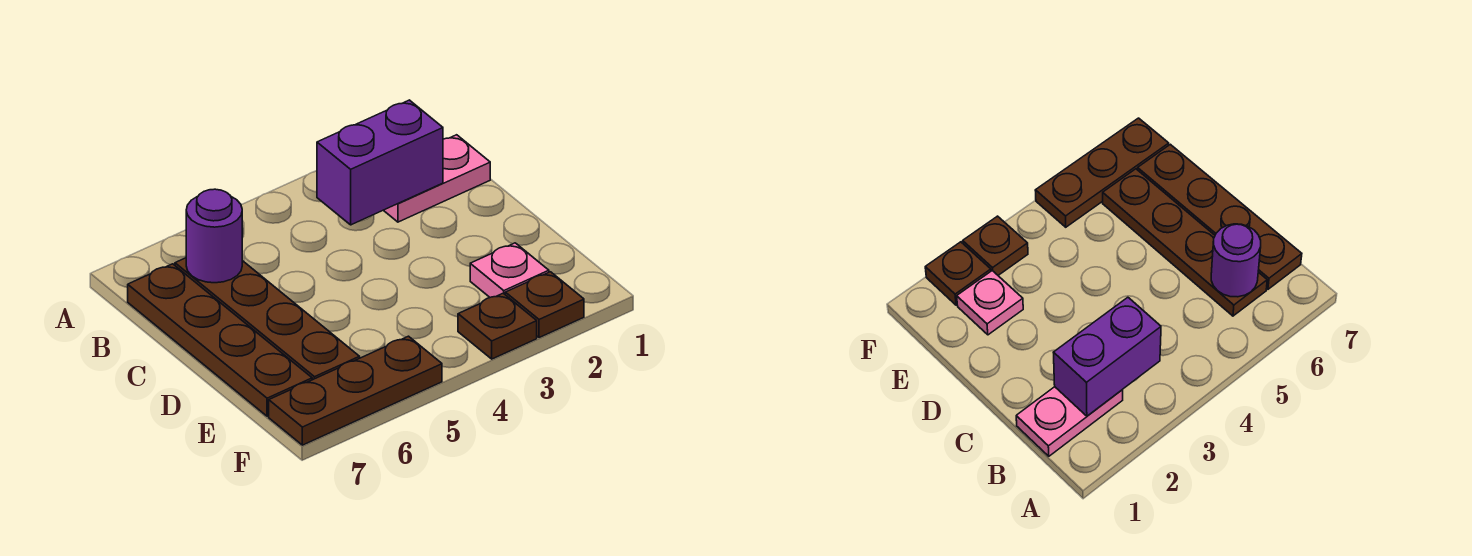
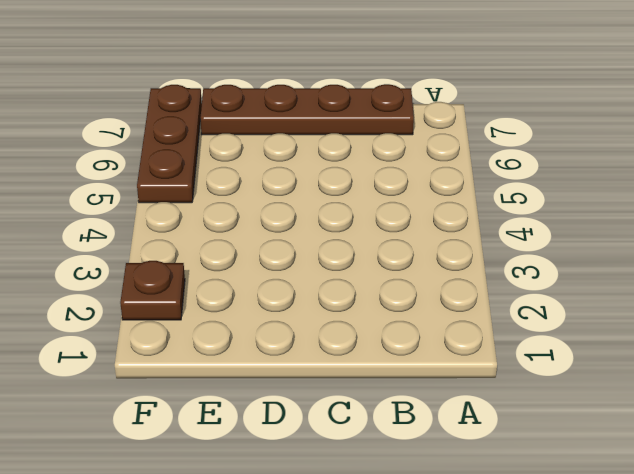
none -> pink plate B1:B2 level 1
none -> brown plate B6:E6 level 1

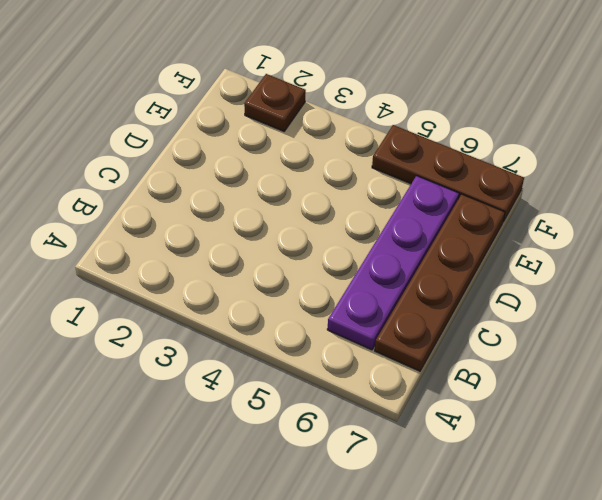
purple plate B6:E6 level 1 -> brown plate B6:E6 level 1
none -> pink plate B1:B2 level 1
none -> pink plate E2 level 1

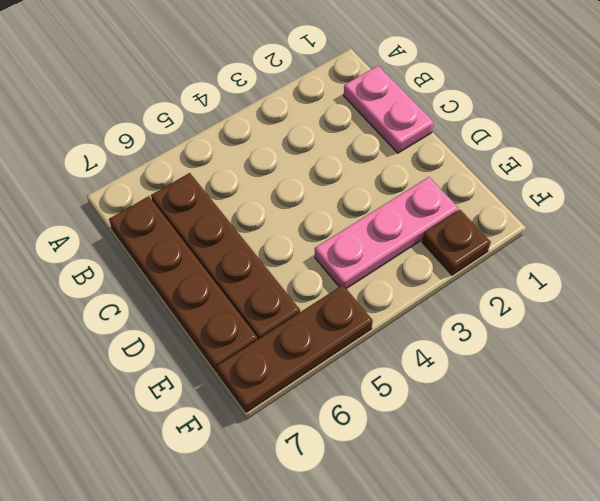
pink plate B1:C1 level 1 -> pink plate B1:B2 level 1
pink plate E2:E4 level 1 -> pink plate E2 level 1
none -> brown plate F3 level 1
none -> purple brick B2:B3 level 2

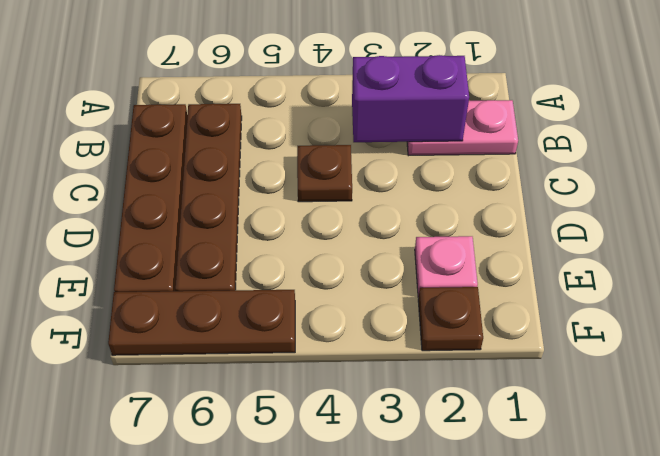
brown plate C4 level 1 -> brown plate F3 level 1
none -> purple round brick B6 level 2

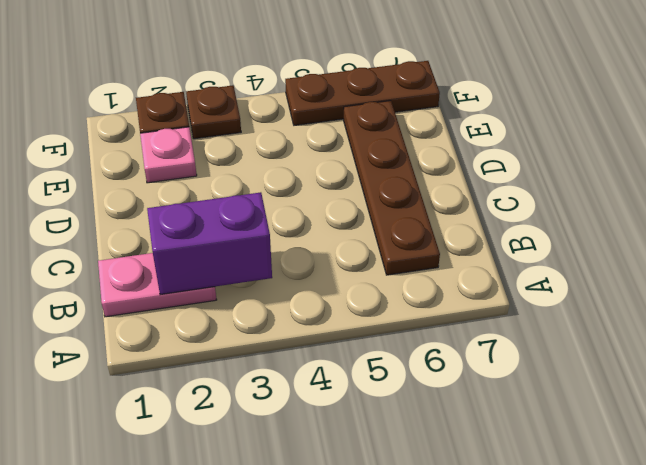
none -> brown plate B7:E7 level 1
none -> purple round brick B6 level 2

